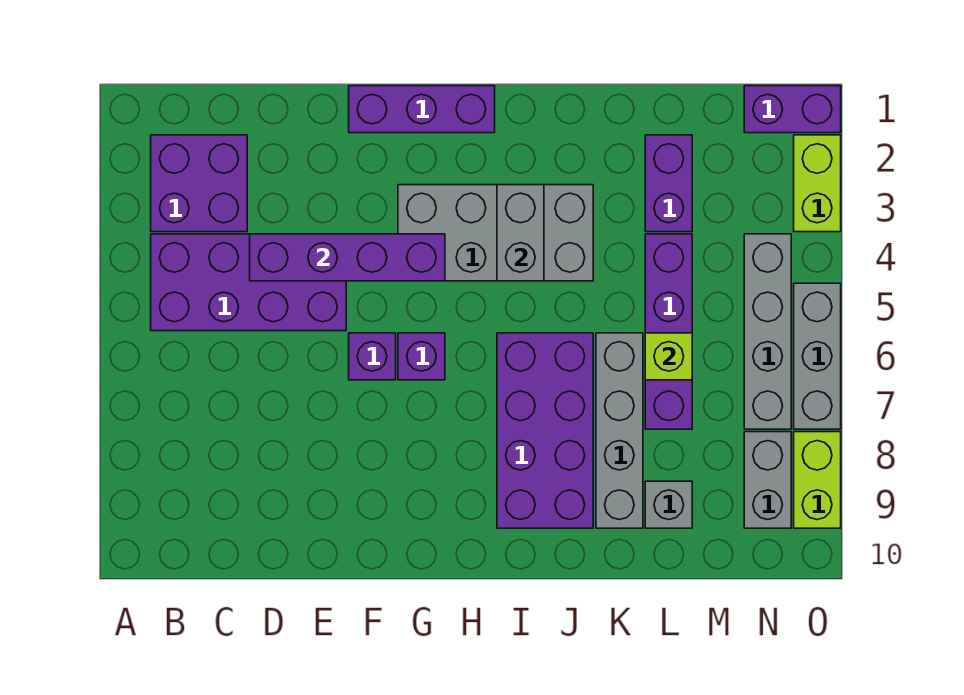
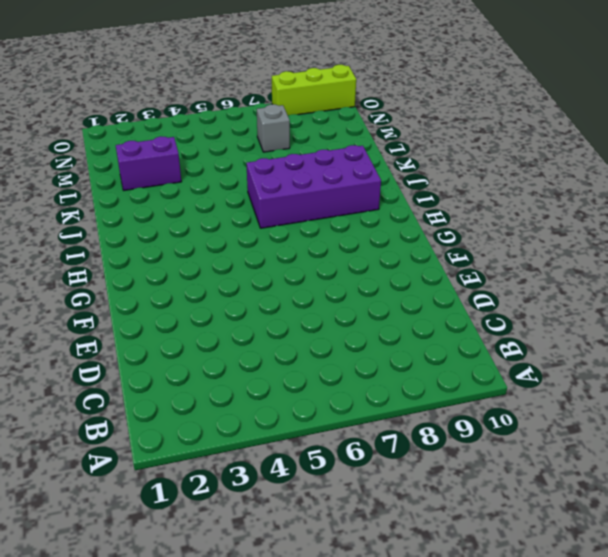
grey brick M7 level 1 -> grey brick L9 level 1
lime brick O8:O10 level 1 -> lime brick O8:O9 level 1
none -> purple brick B2:C3 level 1
none -> purple brick B4:E5 level 1
none -> purple brick F1:H1 level 1

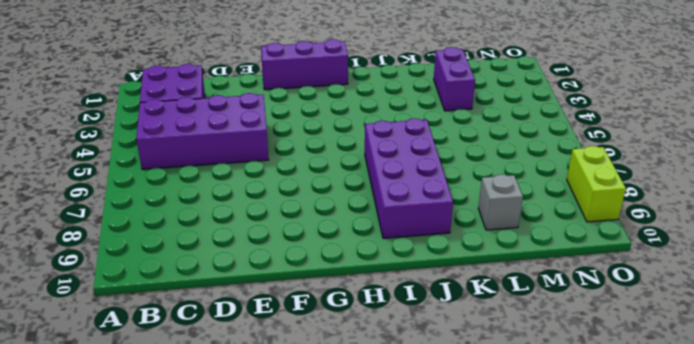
none -> purple brick F6 level 1
none -> grey brick G3:J4 level 1
none -> purple brick G6 level 1

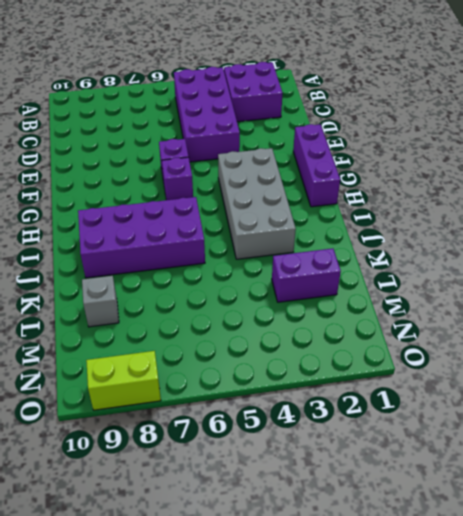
none -> grey brick K6:K9 level 1
none -> purple brick L4:L7 level 1
none -> purple brick N1:O1 level 1

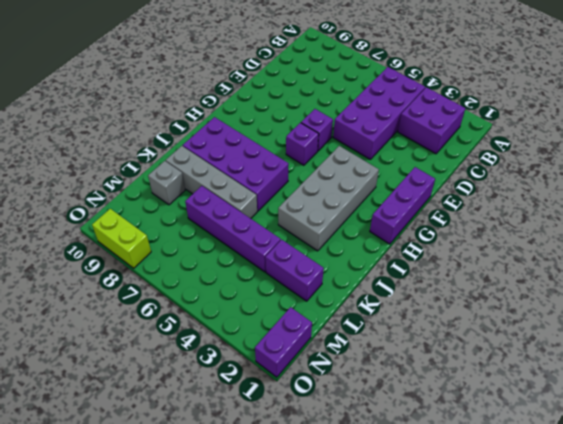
none -> grey brick N4:N7 level 1
none -> grey brick N8:N9 level 1
none -> lime brick O2:O3 level 1

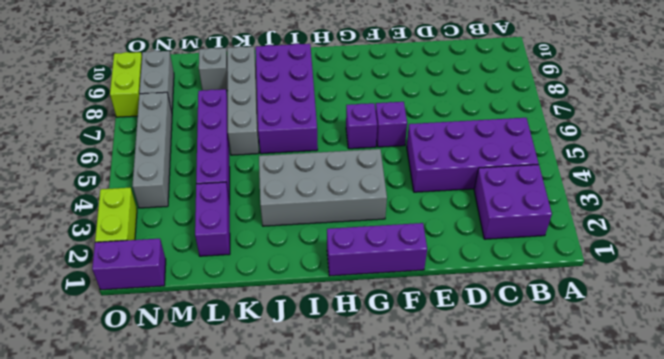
none -> grey brick O5:O7 level 1
none -> purple brick D4:G4 level 2
none -> grey brick I3:I4 level 2

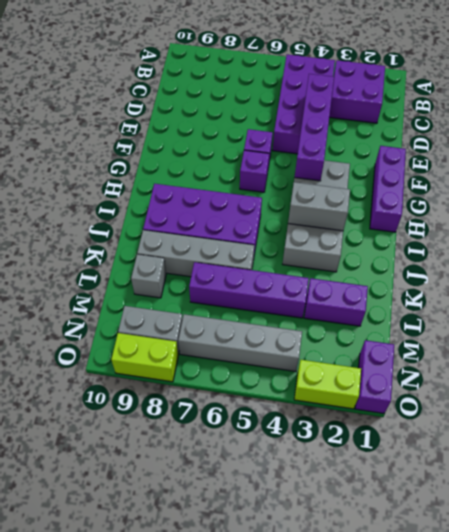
none -> grey brick O5:O7 level 1
none -> lime brick L6 level 2

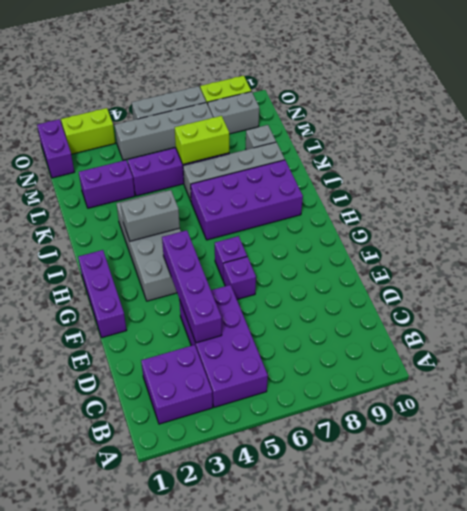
lime brick L6:L7 level 2 -> lime brick L6 level 2

